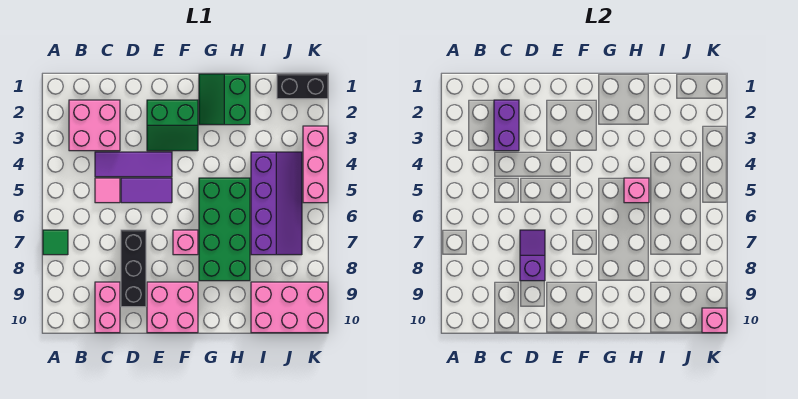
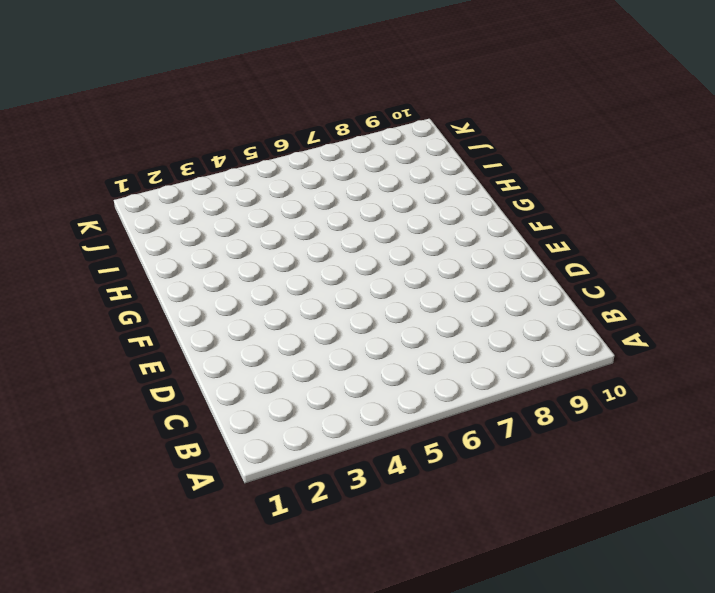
none -> green tile A7 level 1
none -> pink brick B2:C3 level 1
none -> purple tile C4:E4 level 1

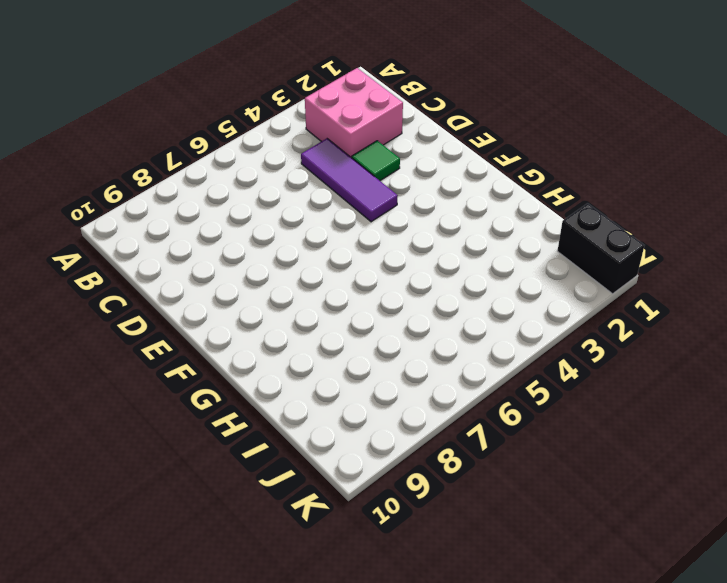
green tile D3 level 1 -> green tile A7 level 1
none -> pink tile C5 level 1
none -> pink brick C9:C10 level 1
none -> purple tile D5:E5 level 1

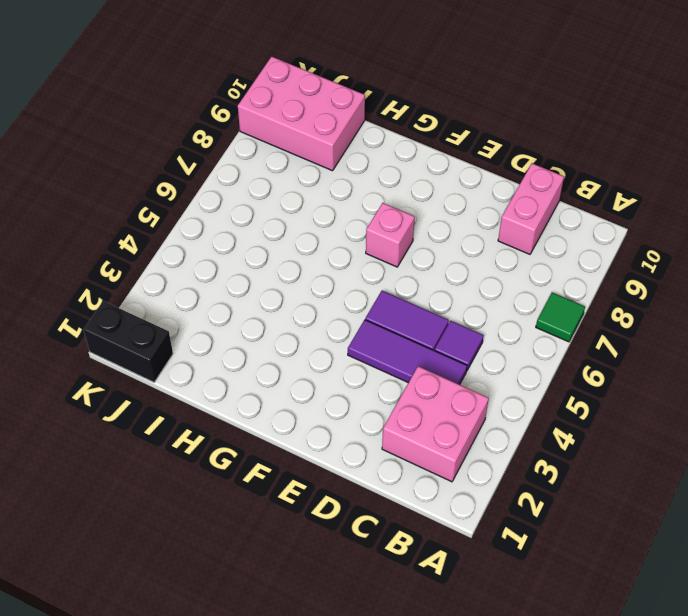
purple tile C5 level 1 -> pink tile C5 level 1
none -> black brick D7:D9 level 1
none -> green slope E2:F3 level 1 top 2
none -> pink brick E9:F10 level 1

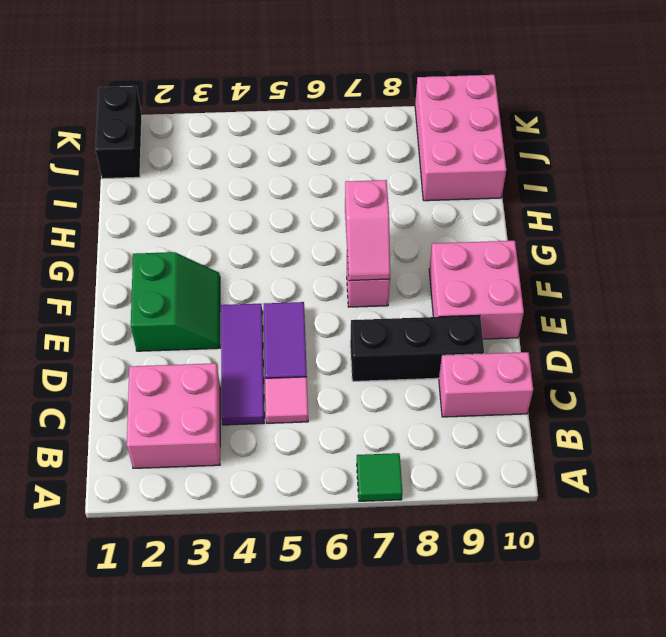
pink slope F7:G7 level 2 top G -> none
none -> green slope G1:H2 level 1 top H
none -> green brick G5:H8 level 1
none -> purple slope I4:J7 level 1 top I

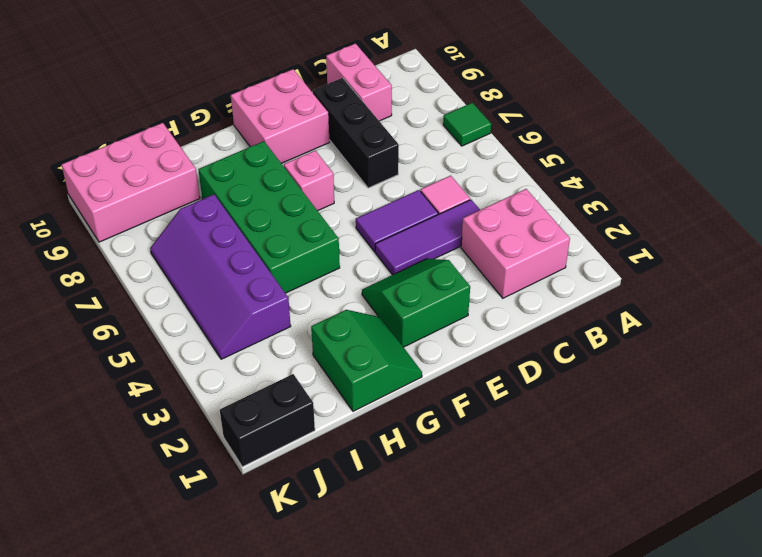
none -> pink brick K3:K5 level 1
none -> purple brick C2:C3 level 2
none -> purple slope D7:D8 level 2 top 8

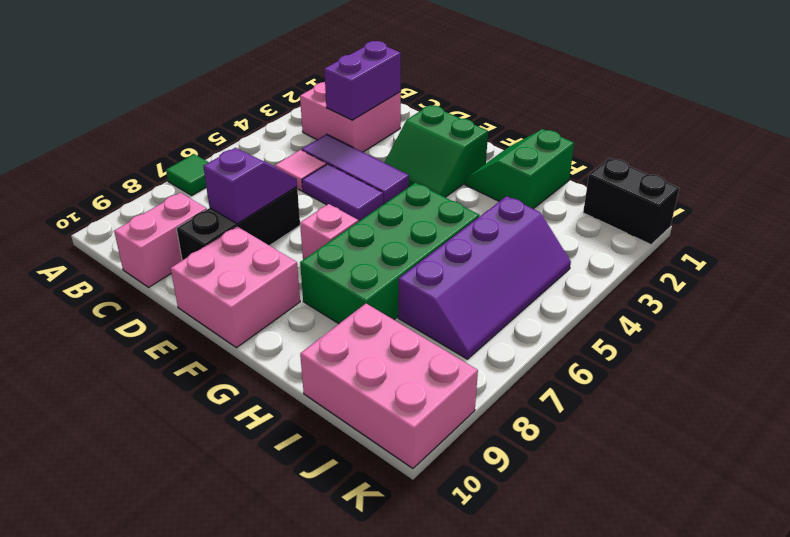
none -> pink brick K3:K5 level 1
none -> pink brick H5 level 2
none -> pink brick K10 level 2

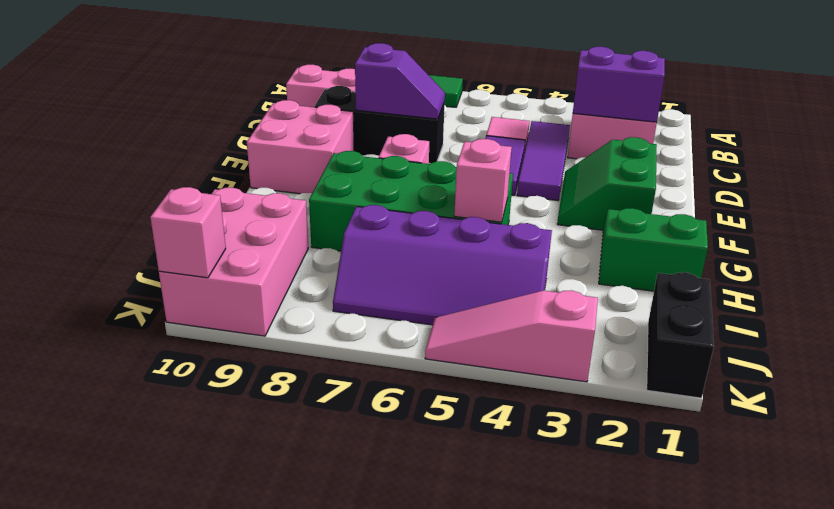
pink slope K3:K5 level 1 top 3 -> pink brick K3:K5 level 1

